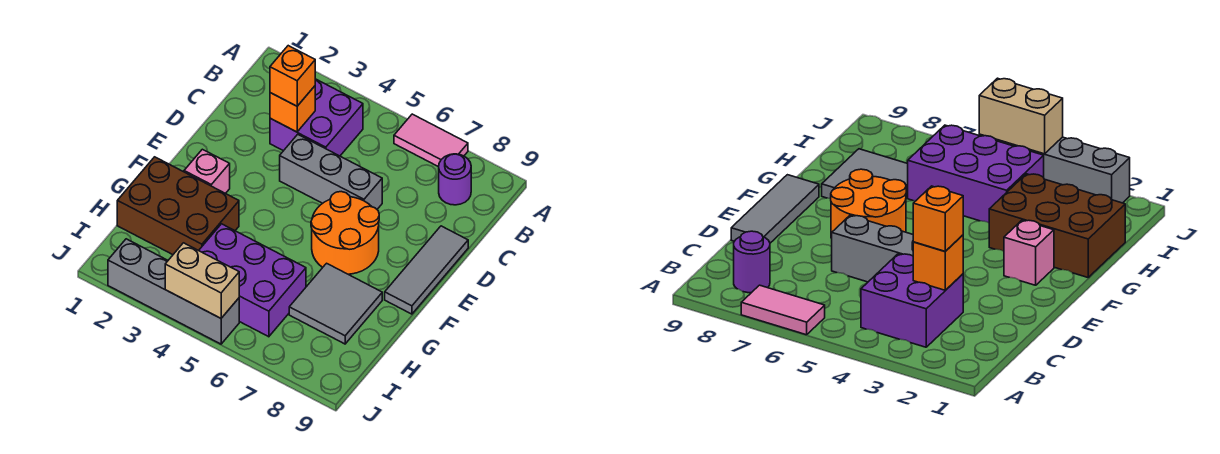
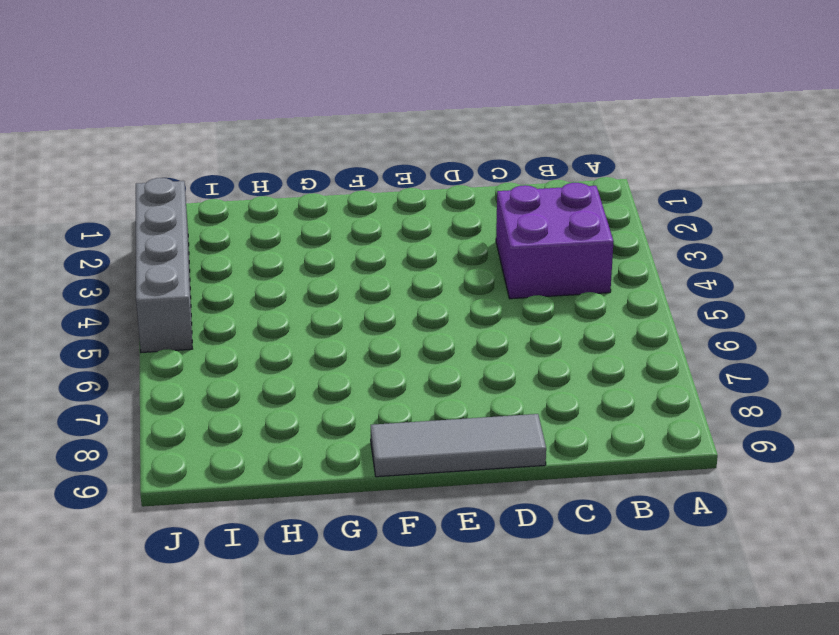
none -> pink tile A6:A7 level 1
none -> purple round brick B8 level 1
none -> grey brick D4:D6 level 1

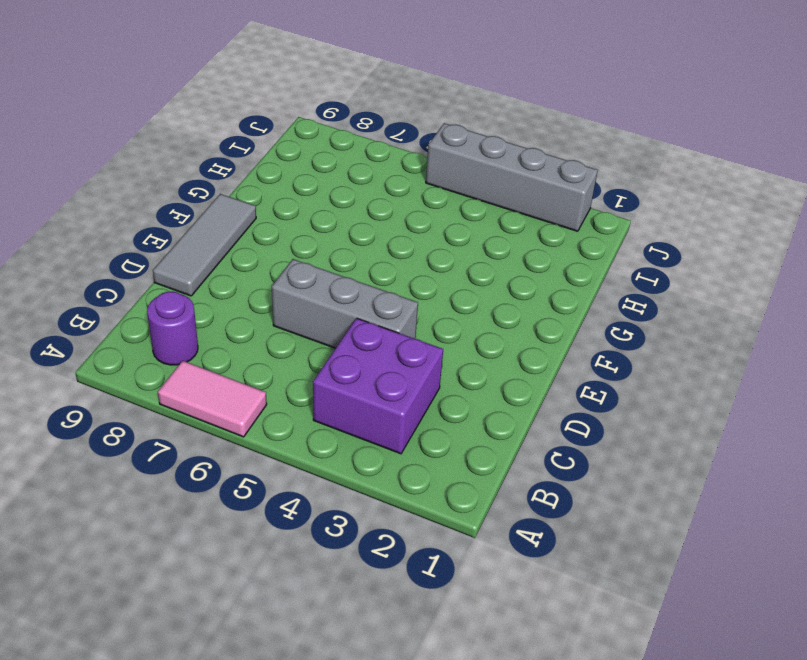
none -> orange round brick E6:F7 level 1
none -> pink brick F2 level 1
none -> brown brick G1:H3 level 1

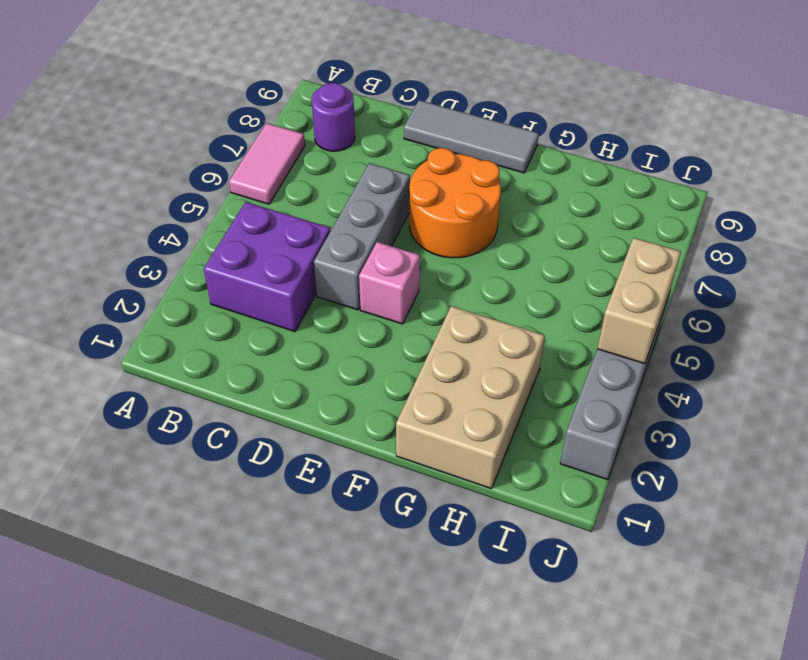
pink brick E4 level 1 -> pink brick F2 level 1
tan brick G1:H3 level 1 -> brown brick G1:H3 level 1
none -> grey tile G7:H8 level 1
none -> purple brick H4:I6 level 1
none -> orange brick C3 level 2

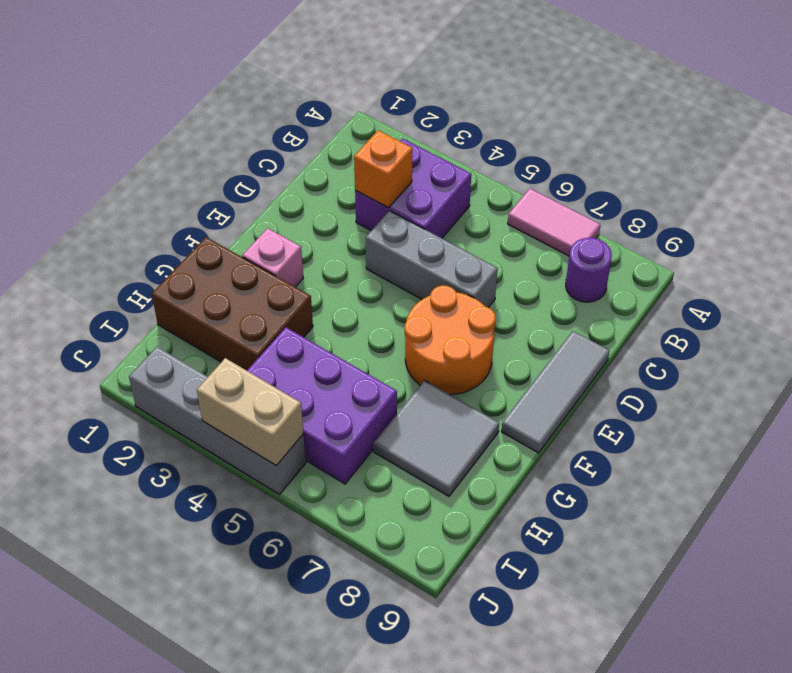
none -> orange brick C3 level 3

